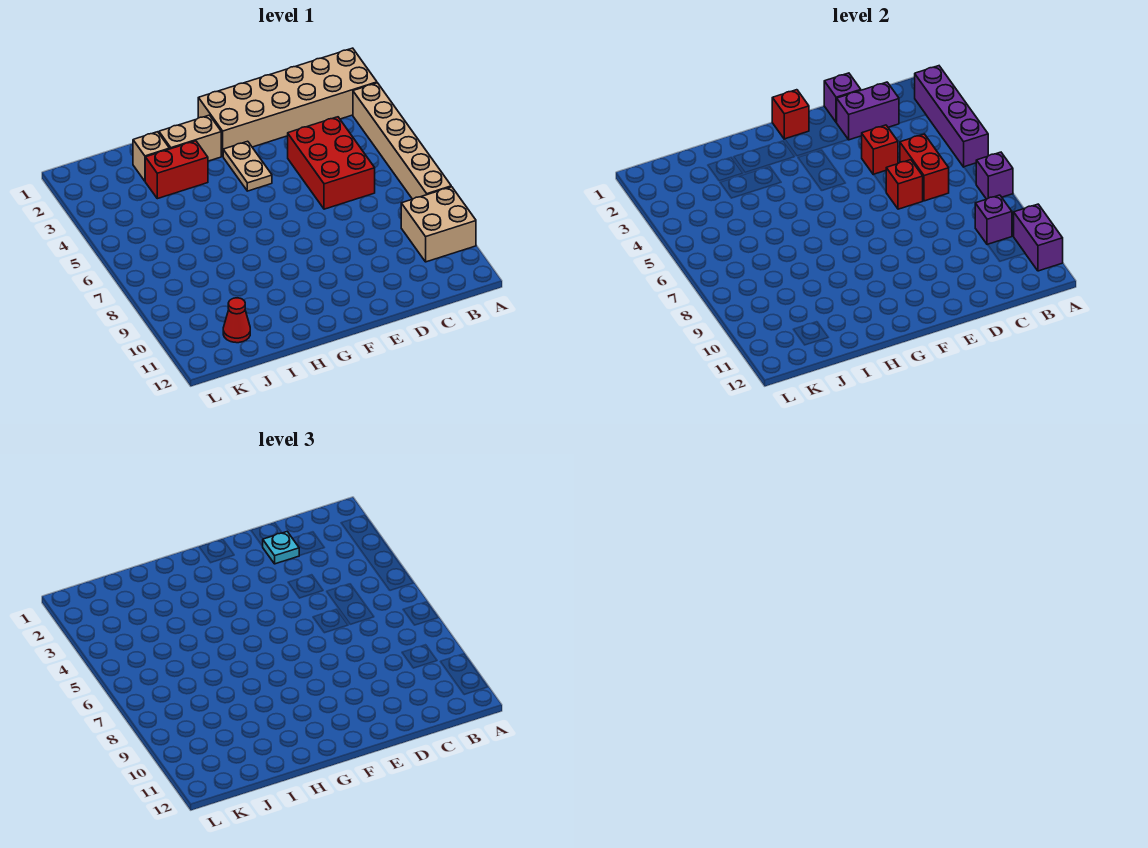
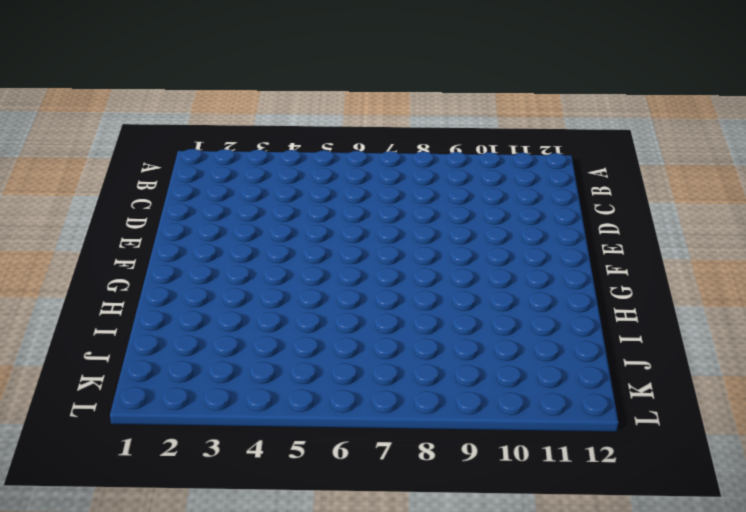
none -> tan brick A1:F2 level 1
none -> tan brick A3:A8 level 1
none -> tan brick A9:B10 level 1

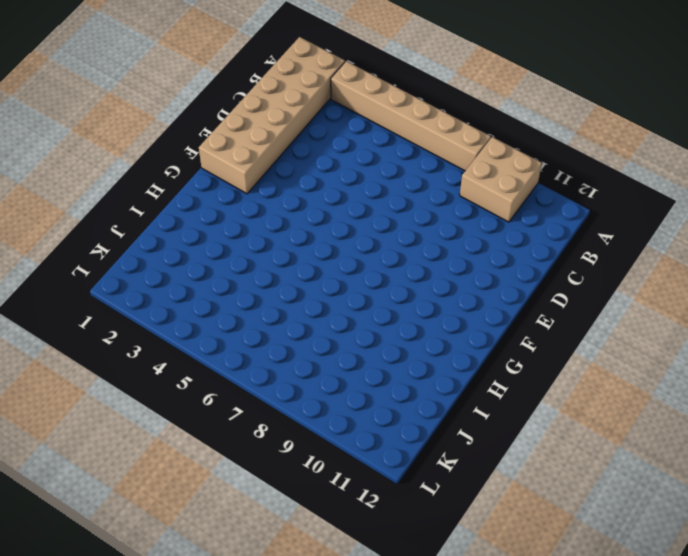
none -> red brick C4:D6 level 1
none -> tan plate F3:F4 level 1
none -> tan brick G2:H2 level 1

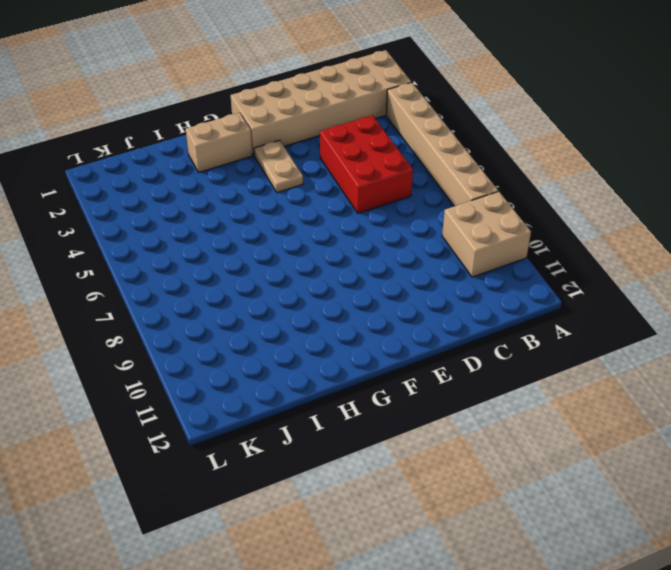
none -> red brick H3:I3 level 1
none -> tan brick I2 level 1
none -> red cone J11 level 1

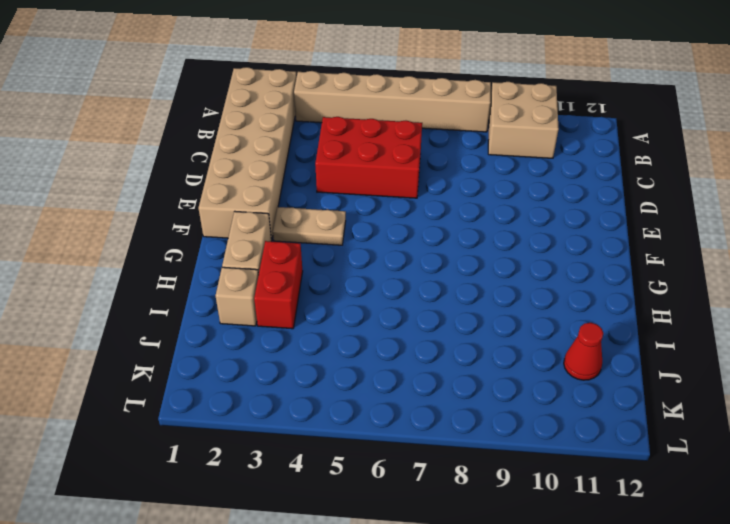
none -> purple brick A2:A5 level 2
none -> purple brick A7 level 2
none -> purple brick A10:A11 level 2

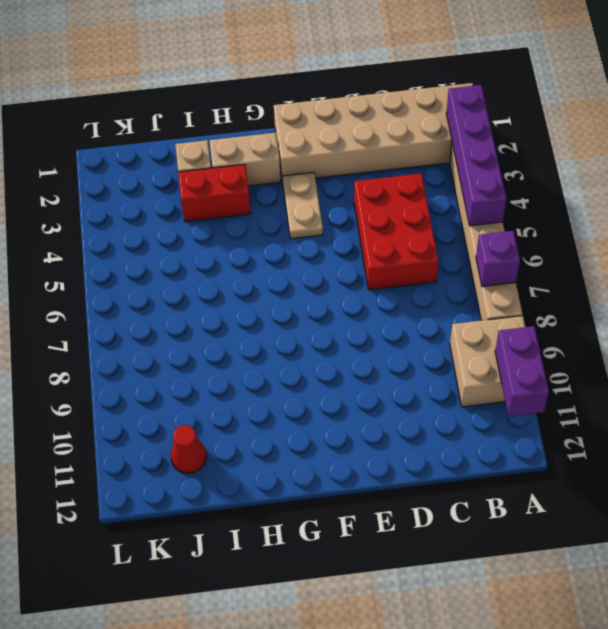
none -> purple brick B9 level 2
none -> purple brick C2:D2 level 2
none -> red brick C5:C6 level 2

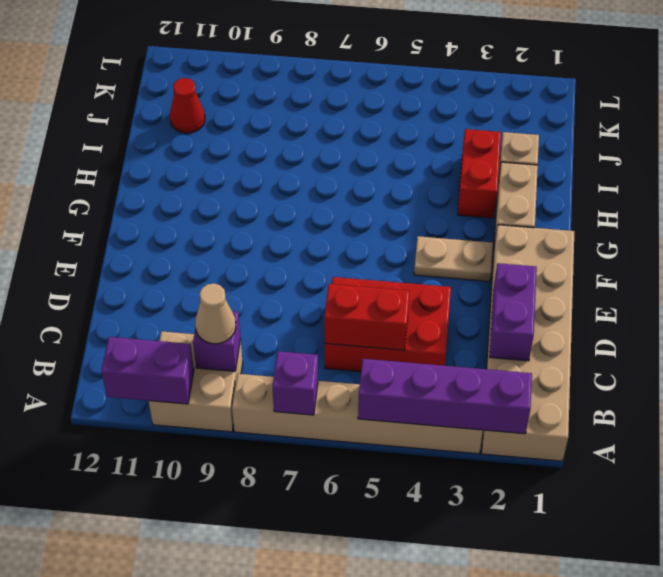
tan cone B9 level 3 -> none
none -> purple brick D1 level 2
none -> red brick D4 level 2
none -> red brick D6 level 2

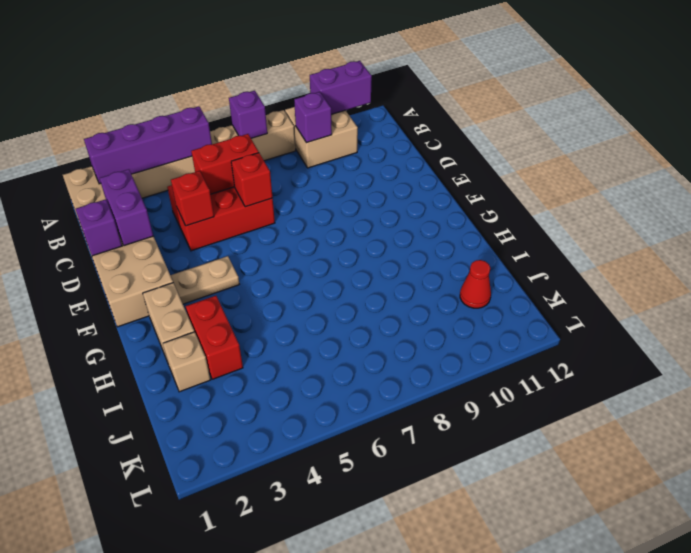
none -> red brick F1 level 2
none -> cyan plate D2 level 3

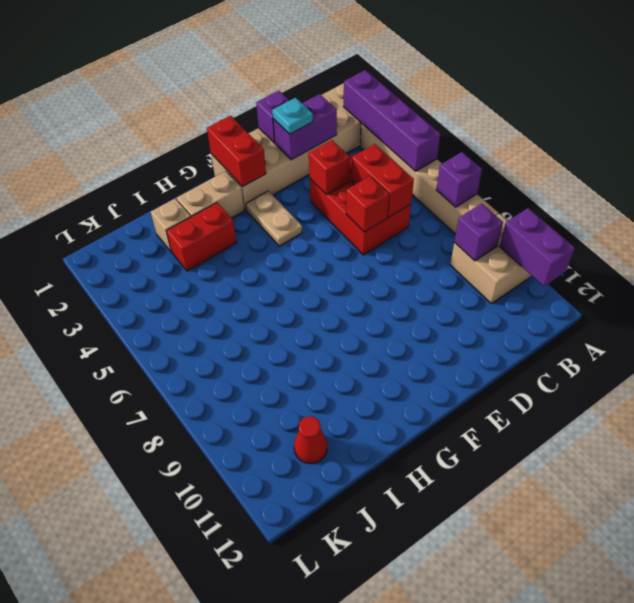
red brick F1:F2 level 2 -> red brick F1 level 2

